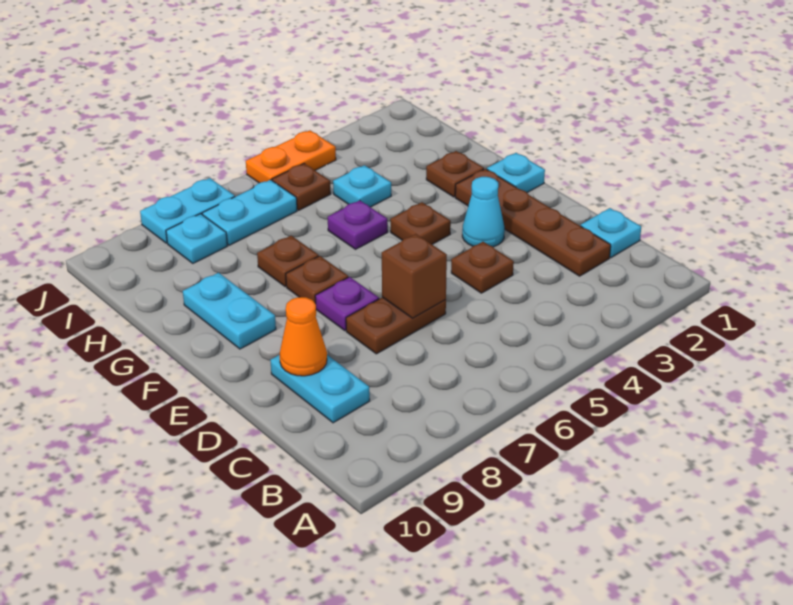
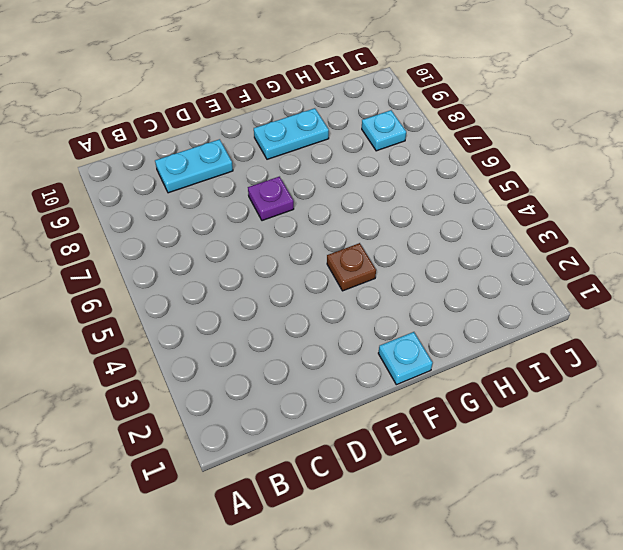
none -> cyan plate C1 level 1
none -> brown plate C2:F2 level 1
none -> brown plate D4 level 1

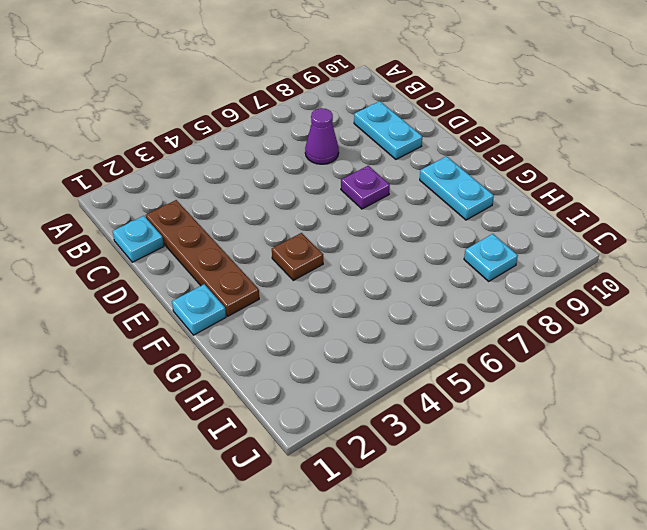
purple cone C7 level 1 -> none
none -> brown plate D4 level 1
none -> brown plate D6:D7 level 1
none -> cyan cone E3 level 1

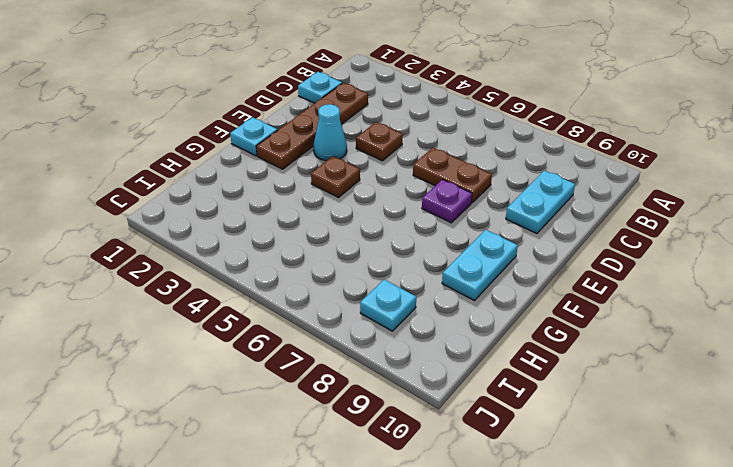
none -> brown plate F7 level 1
none -> brown plate G2 level 1
none -> purple plate G5 level 1

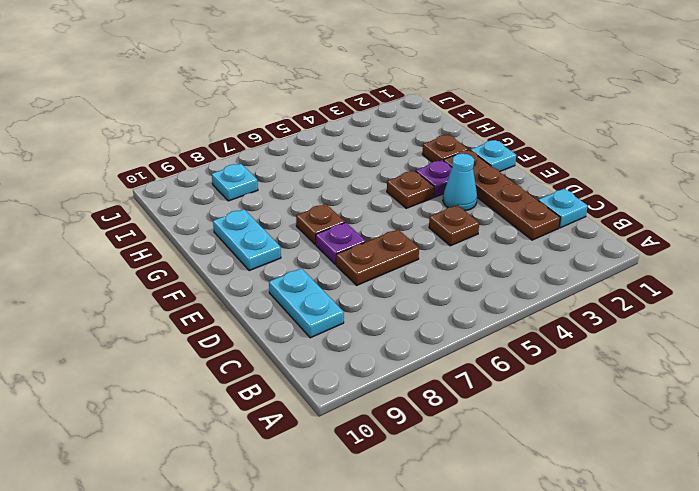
purple plate F3 level 1 -> purple plate G5 level 1
none -> brown plate G7 level 1
none -> cyan plate H4 level 1
none -> brown plate I5 level 1

